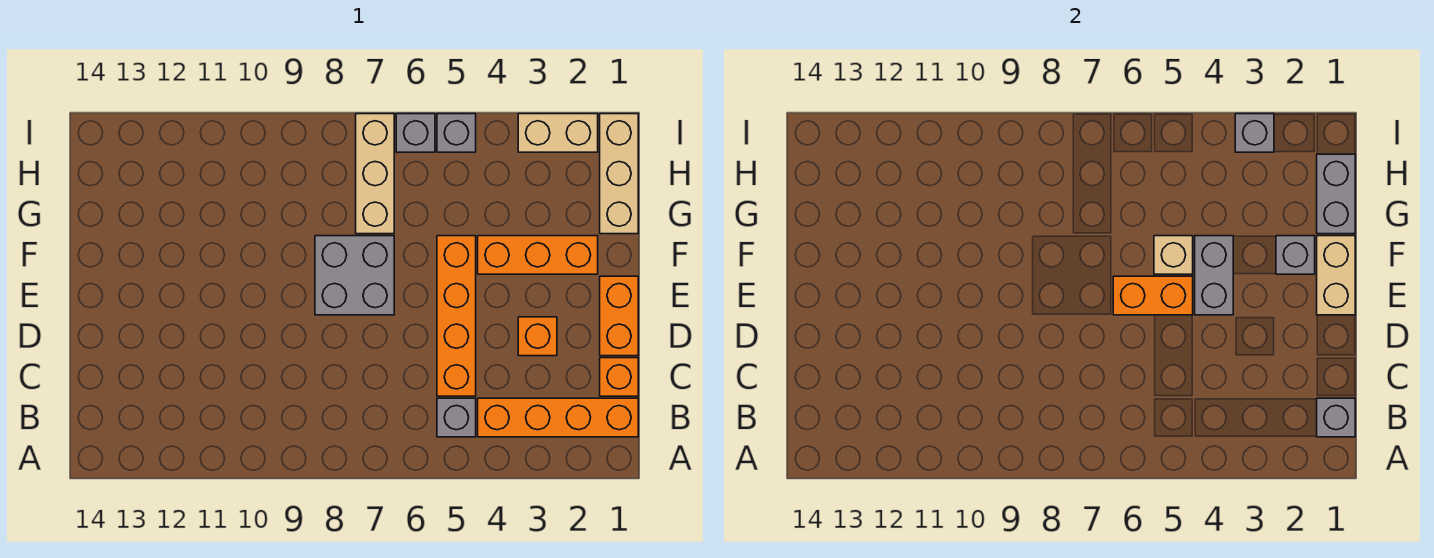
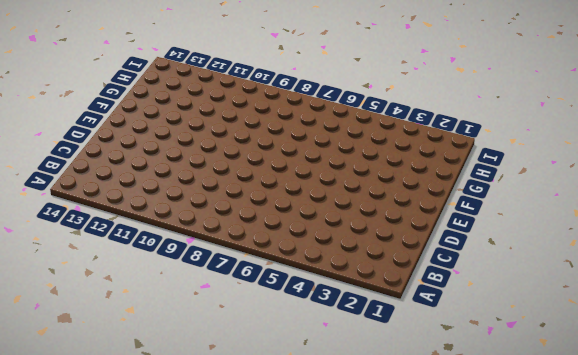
none -> orange brick B1:B4 level 1
none -> grey brick B5 level 1
none -> orange brick C1 level 1

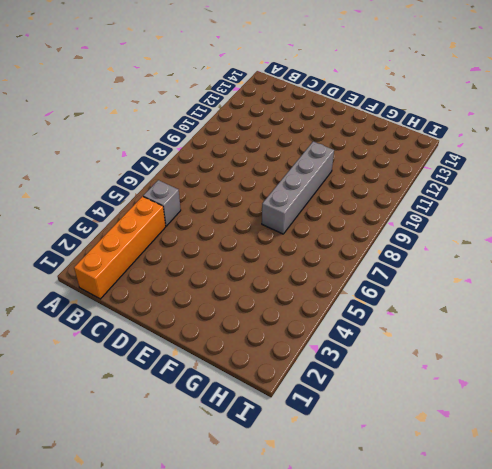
grey brick F7:F10 level 1 -> grey brick E7:F8 level 1
none -> orange brick C1 level 1
none -> orange brick C5:F5 level 1
none -> orange brick D1:E1 level 1

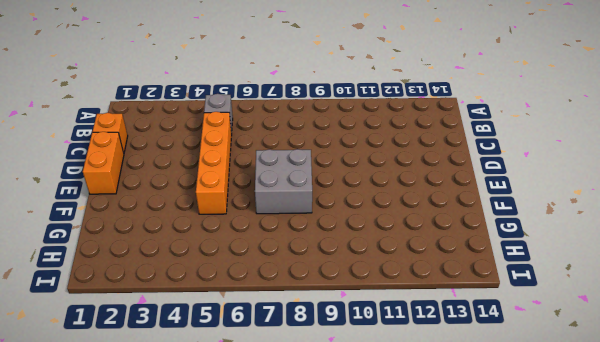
none -> orange brick B1:B4 level 1
none -> orange brick D3 level 1
none -> orange brick F2:F4 level 1

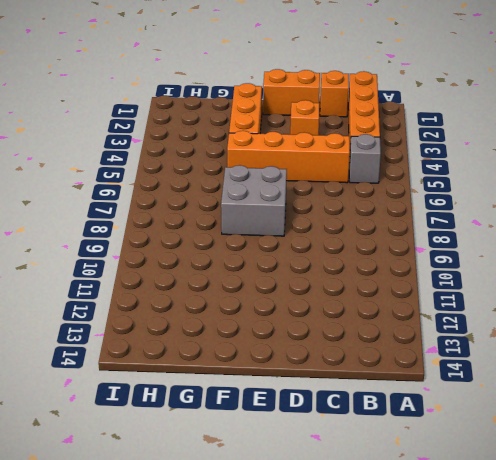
none -> tan brick G1:I1 level 1
none -> tan brick G7:I7 level 1
none -> tan brick I2:I3 level 1

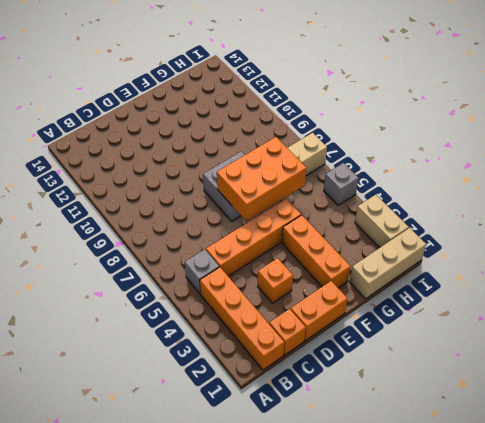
orange brick E6:G7 level 2 -> orange brick E5:E6 level 2
none -> grey brick I6 level 1
none -> grey brick B1 level 2
none -> tan brick E1:F1 level 2

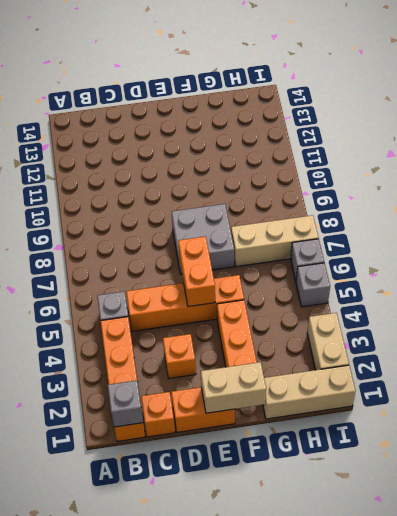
none -> grey brick E4:F4 level 2
none -> grey brick F2 level 2
none -> tan brick F5 level 2

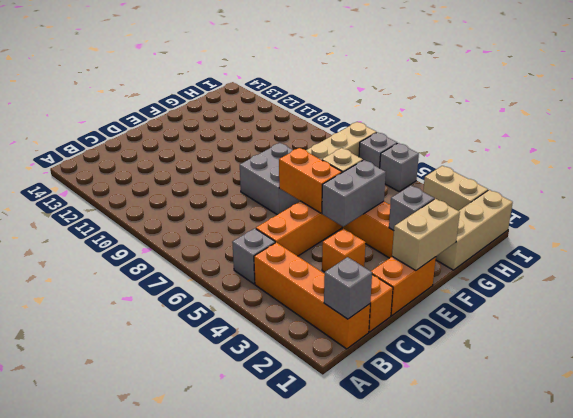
none -> grey brick G1:H1 level 2
none -> grey brick I3 level 2

